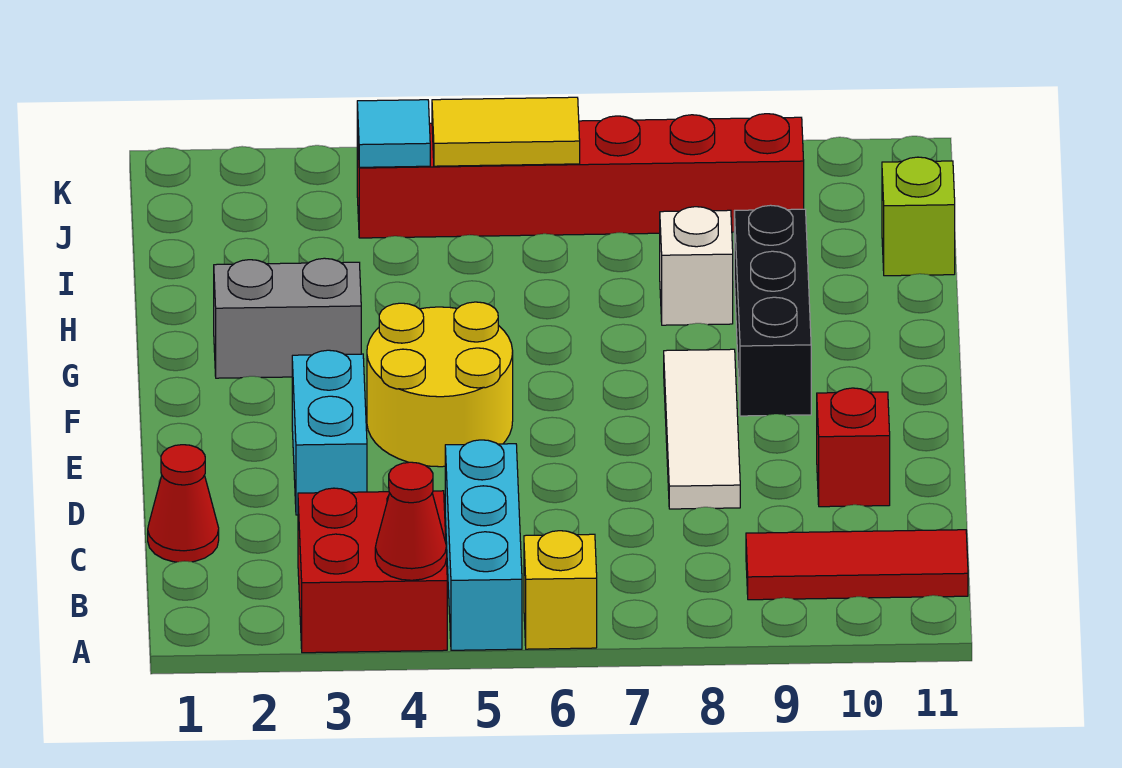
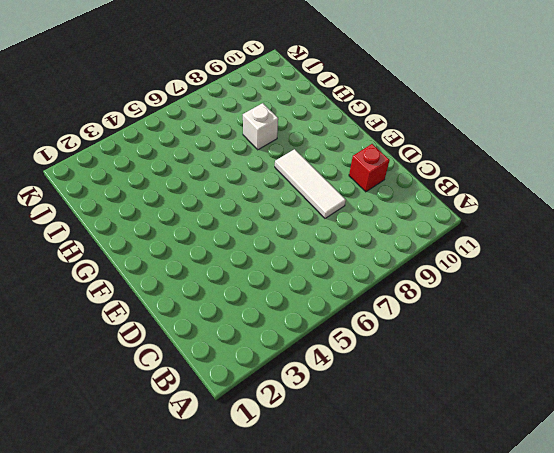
none -> red brick A3:B4 level 1
none -> cyan brick A5:C5 level 1
none -> yellow brick A6 level 1

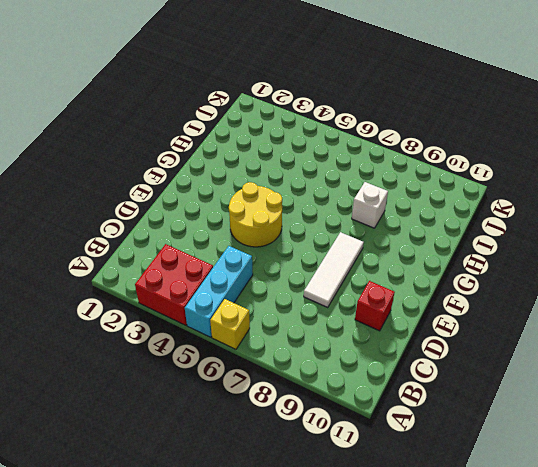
none -> red tile B9:B11 level 1
none -> red cone C1 level 1
none -> cyan brick D3:E3 level 1

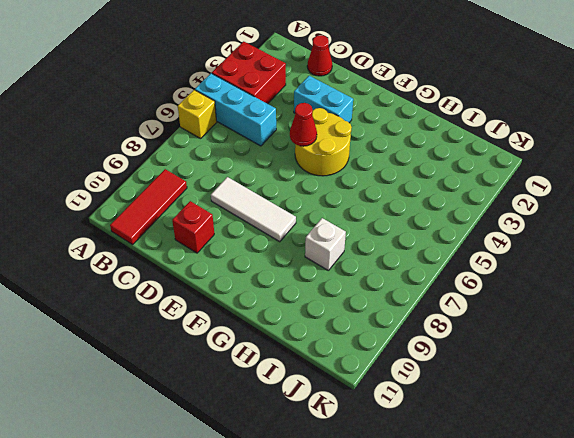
red cone E5 level 2 -> red cone A4 level 2
none -> black brick F9:H9 level 1
none -> grey brick G2:G3 level 1
none -> lime brick I11 level 1

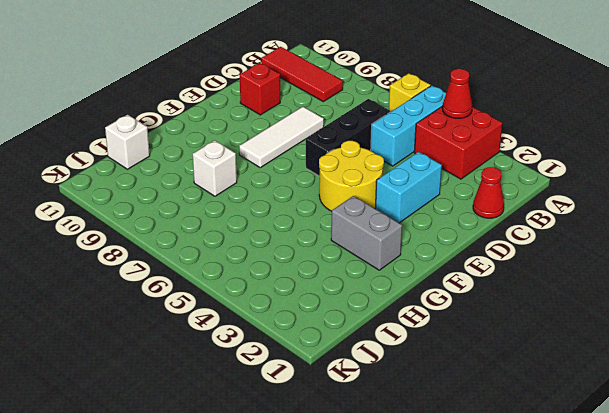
black brick C6:E6 level 1 -> black brick F9:H9 level 1
white brick I11 level 1 -> lime brick I11 level 1
none -> red brick J4:J9 level 1
none -> cyan tile J4 level 2
none -> yellow tile J5:J6 level 2

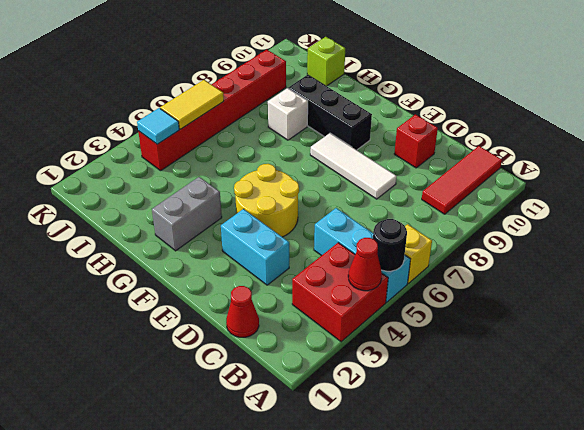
black round brick A5 level 2 -> none

